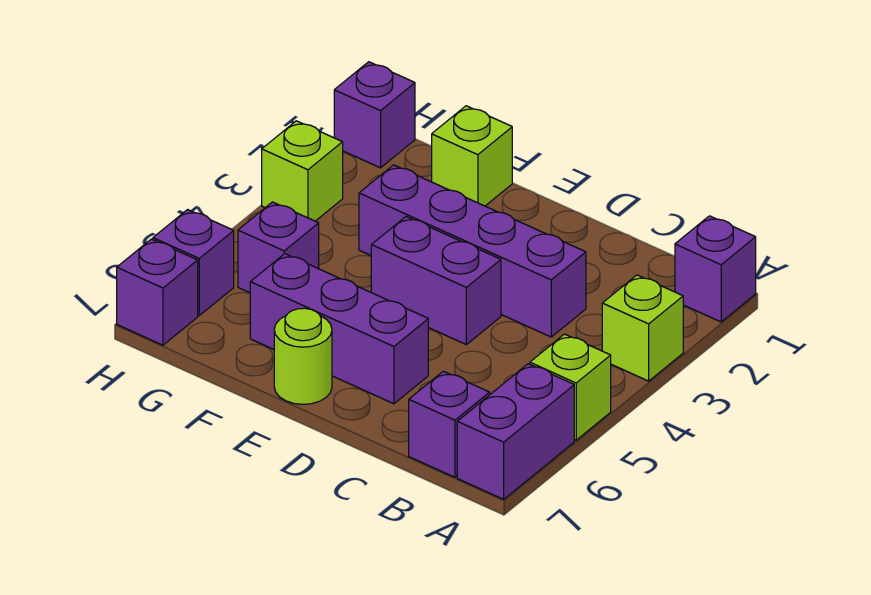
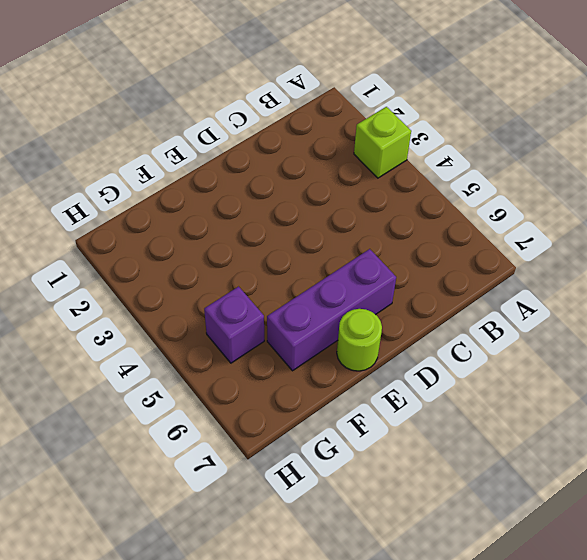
none -> purple brick A1 level 1
none -> lime brick A5 level 1
none -> purple brick A6:A7 level 1

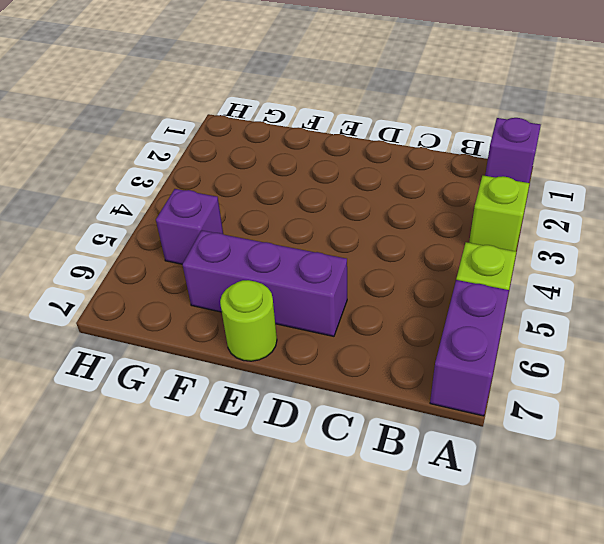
none -> purple brick B7 level 1
none -> purple brick C3:F3 level 1
none -> purple brick D4:E4 level 1

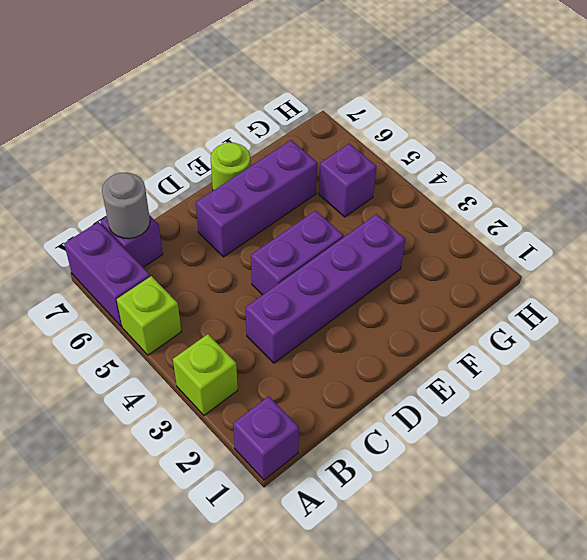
grey round brick B7 level 2 -> none
none -> lime brick F1 level 1
none -> purple brick H1 level 1
none -> lime brick H3 level 1

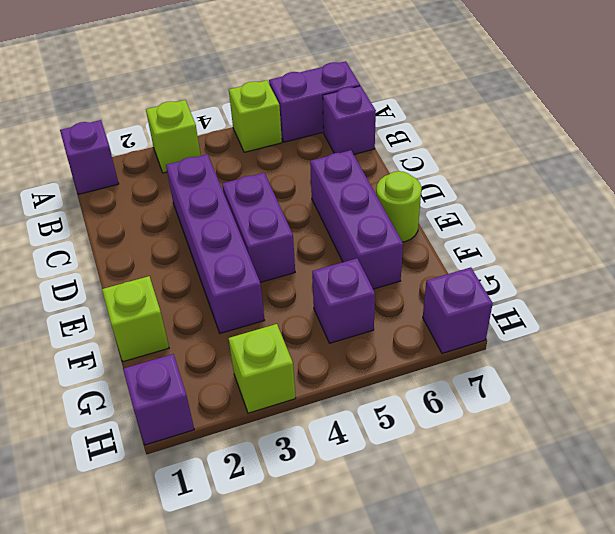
none -> purple brick H6 level 1

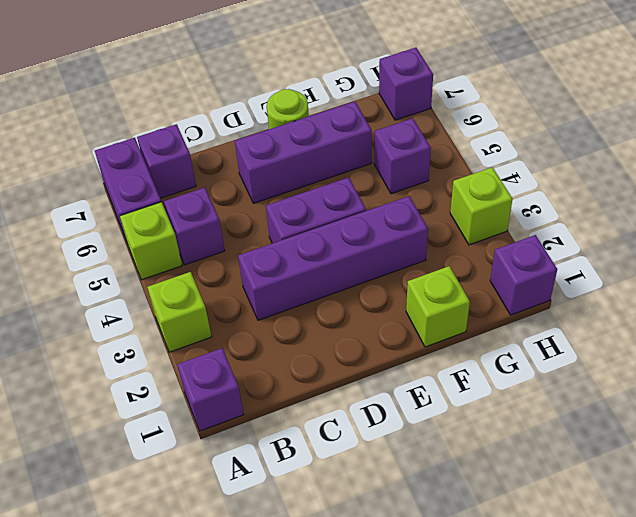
purple brick B5 level 1 -> purple brick H6 level 1

